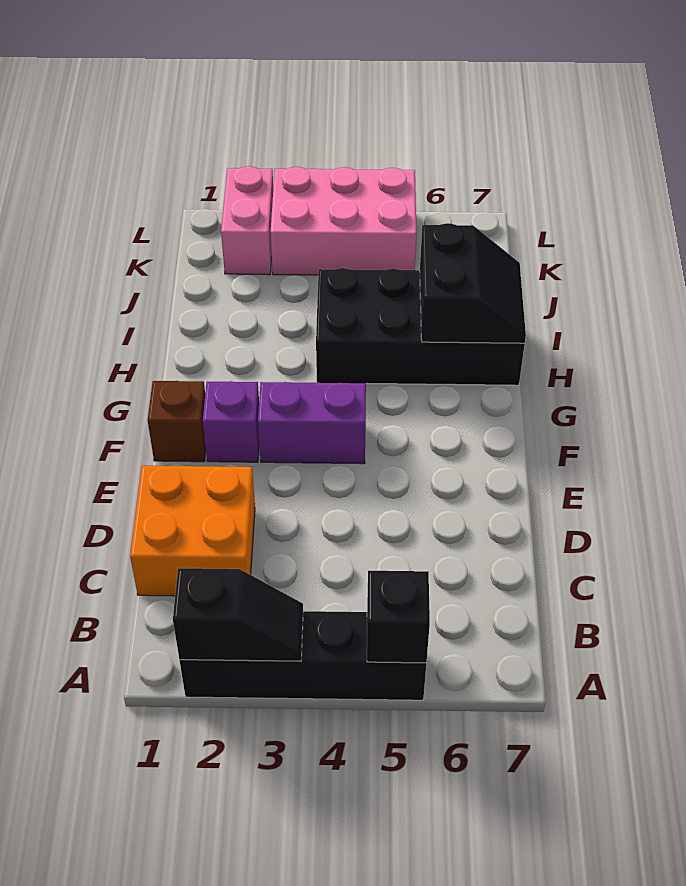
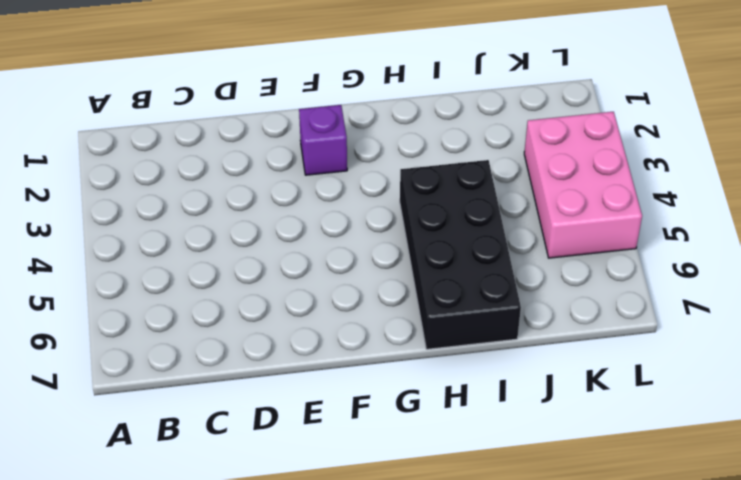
none -> black brick A2:A5 level 1
none -> orange brick C1:D2 level 1

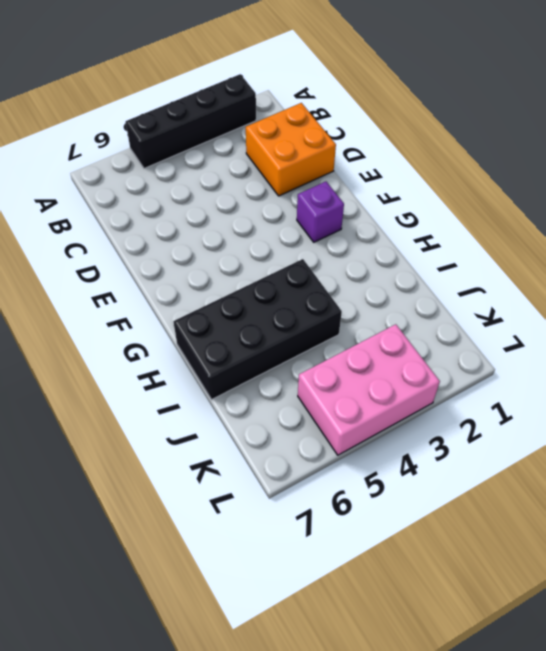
none -> brown brick F1 level 1
none -> purple brick F3:F4 level 1

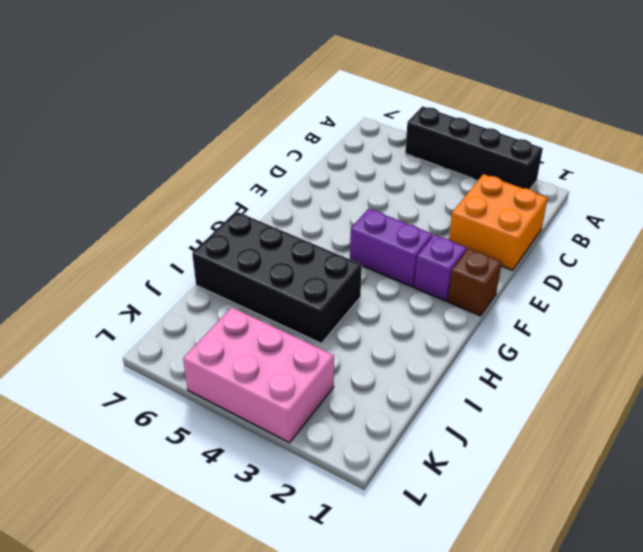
none -> pink brick K2:L2 level 1
none -> black slope A2:A3 level 2 top 2

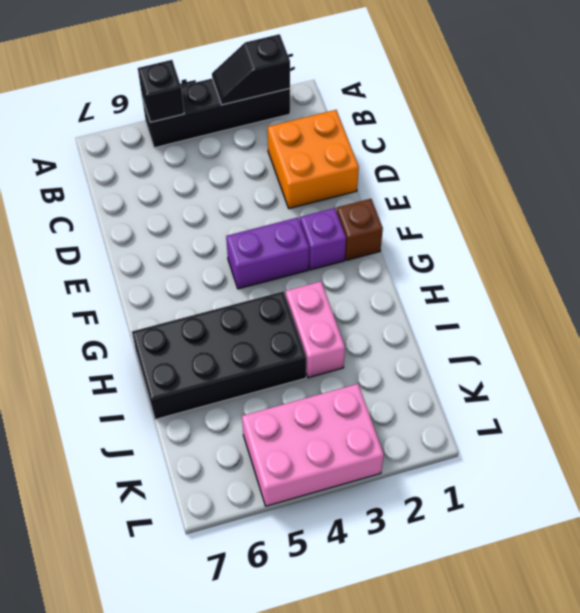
pink brick H3:I3 level 1 -> pink brick K2:L2 level 1
none -> black slope H6:I7 level 2 top 6

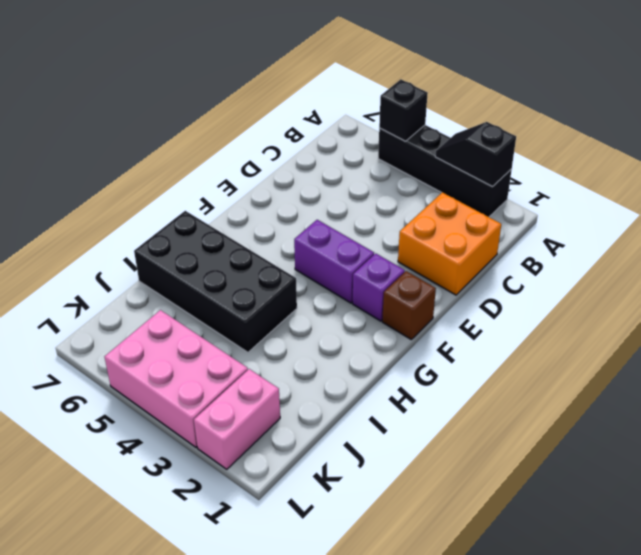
none -> black slope H6:I7 level 2 top 6

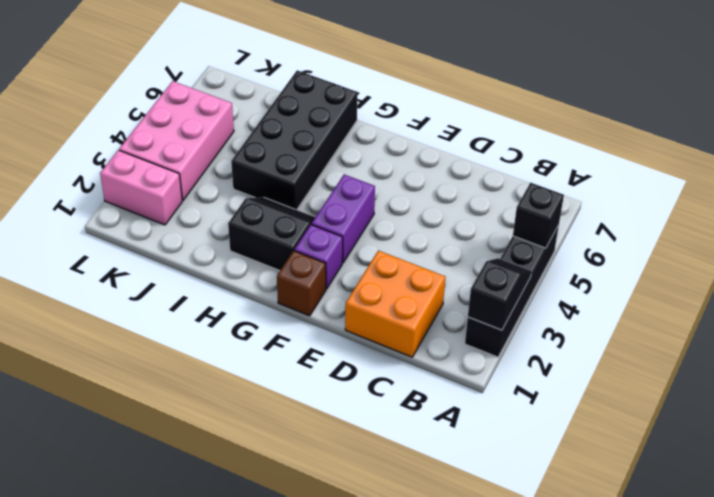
black slope G2:H3 level 1 top 2 -> black slope H6:I7 level 2 top 6

